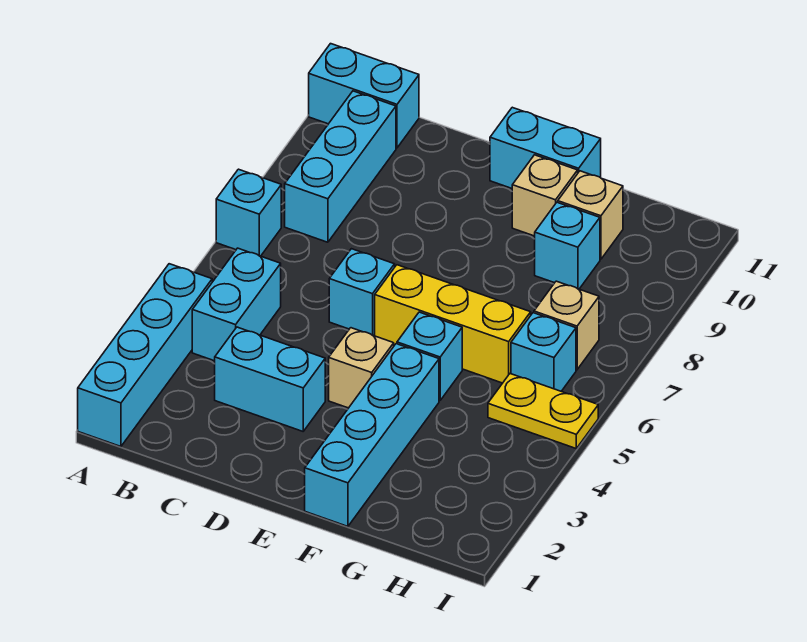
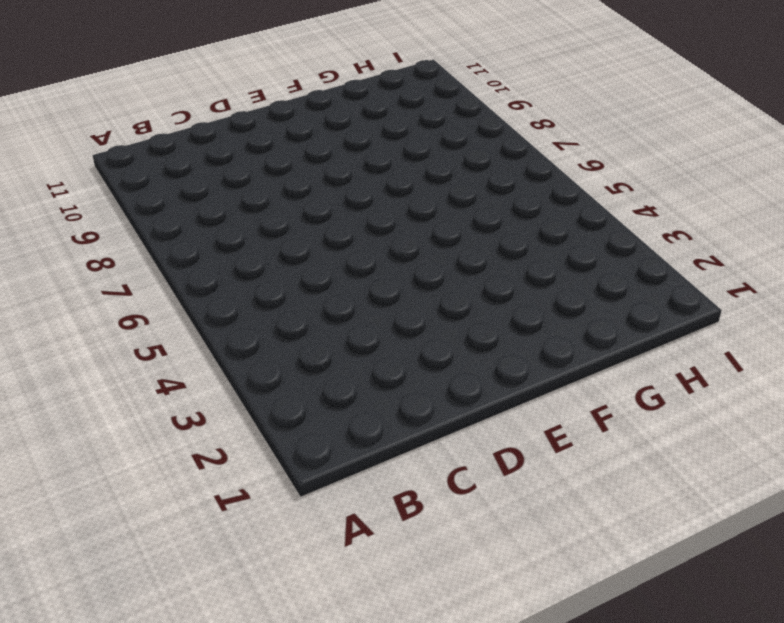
none -> cyan brick A1:A4 level 1
none -> cyan brick A7 level 1
none -> cyan brick A11:B11 level 1

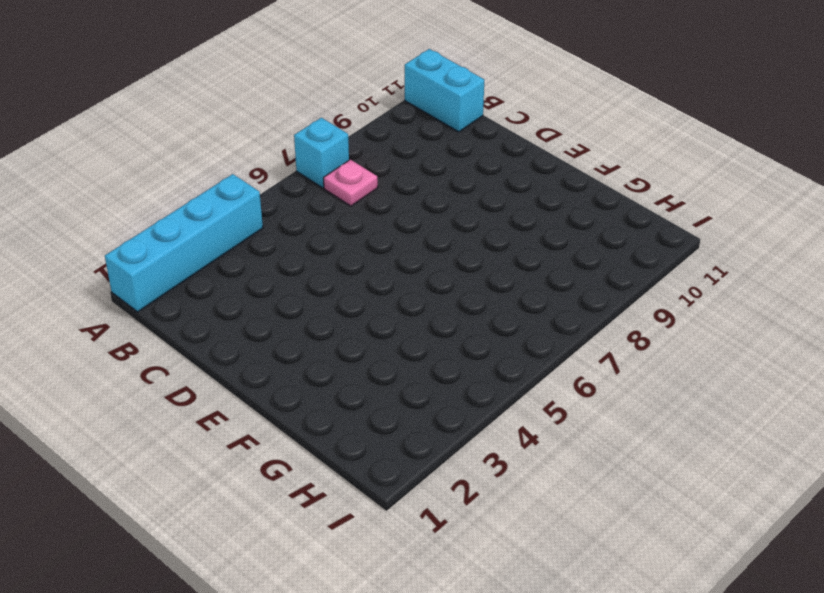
pink plate B7 level 1 -> none
none -> cyan brick B4:B5 level 1
none -> cyan brick B8:B10 level 1
none -> cyan brick C3:D3 level 1

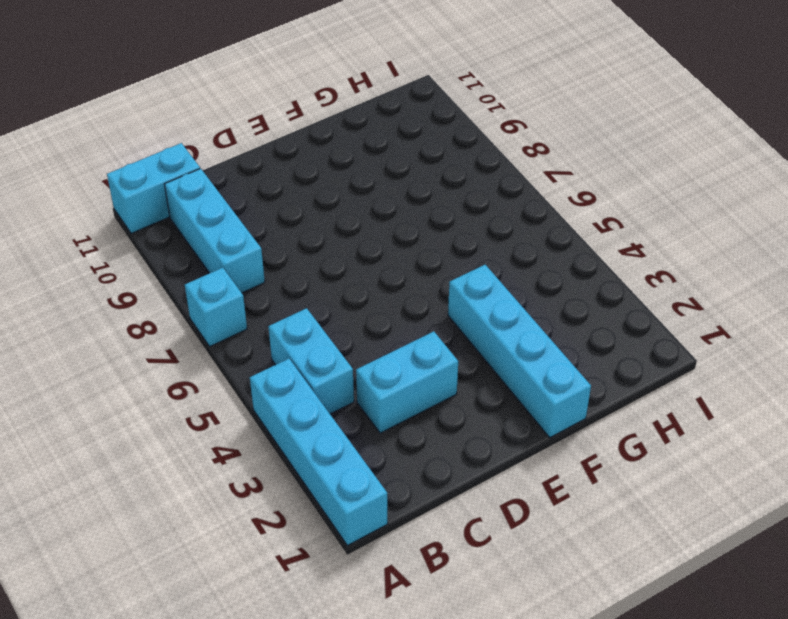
none -> cyan brick D6 level 1
none -> tan brick E4 level 1
none -> yellow brick E6:G6 level 1

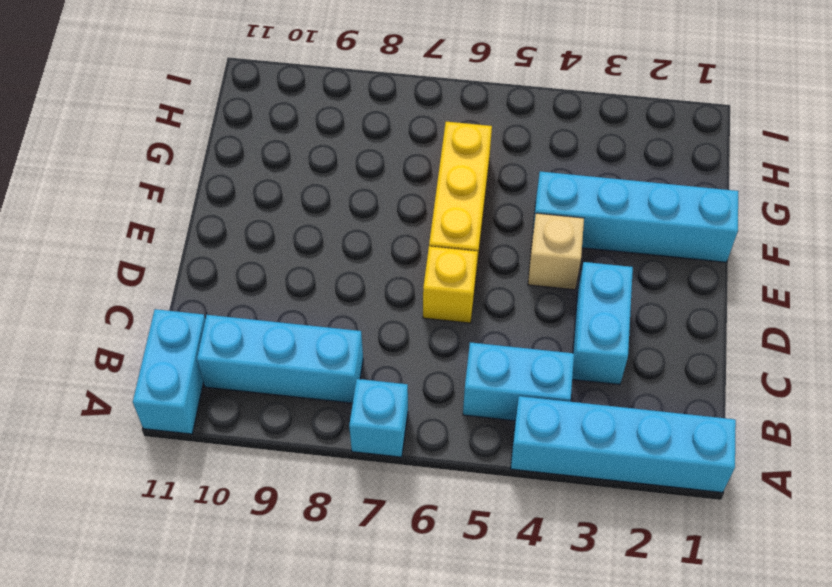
yellow brick D6 level 1 -> cyan brick D6 level 1
none -> cyan brick E11:F11 level 1
none -> cyan brick F5 level 1
none -> tan brick F10 level 1

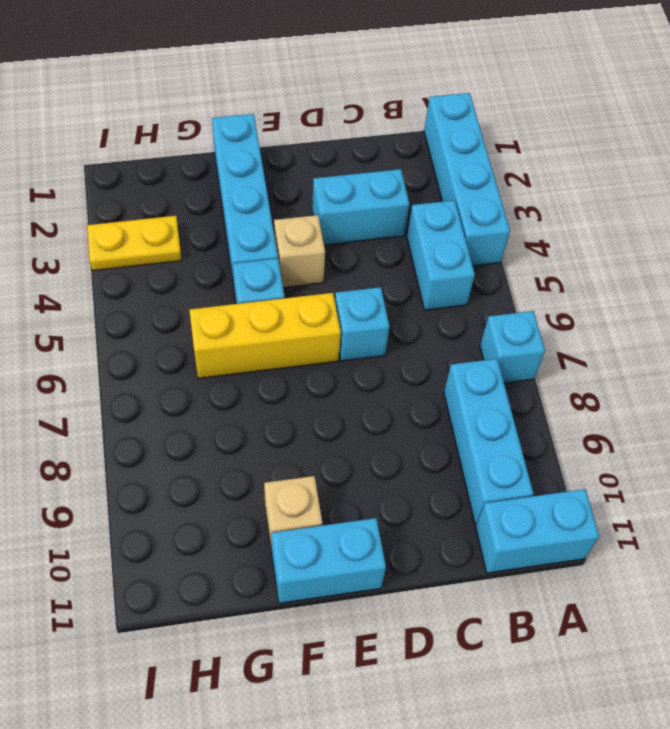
yellow plate H3:I3 level 1 -> yellow plate H5:I5 level 1
none -> cyan brick G9 level 1
none -> tan brick G10 level 1
none -> cyan brick H6 level 1

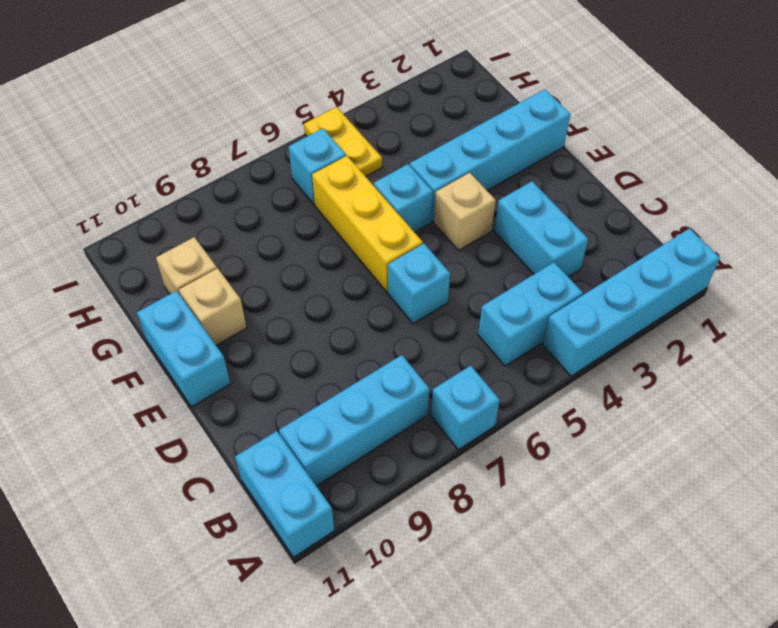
none -> cyan brick G9 level 1
none -> tan brick H7 level 1

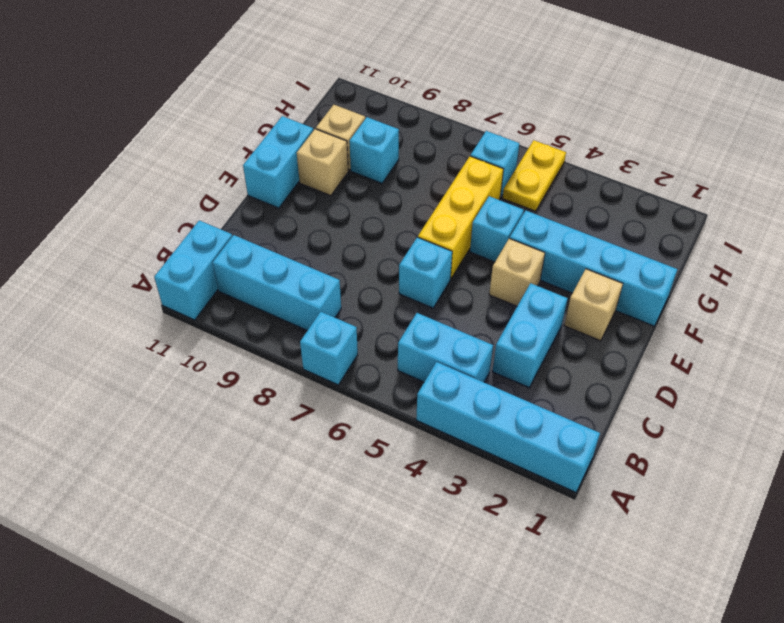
tan brick E2 level 1 -> tan brick H7 level 1

